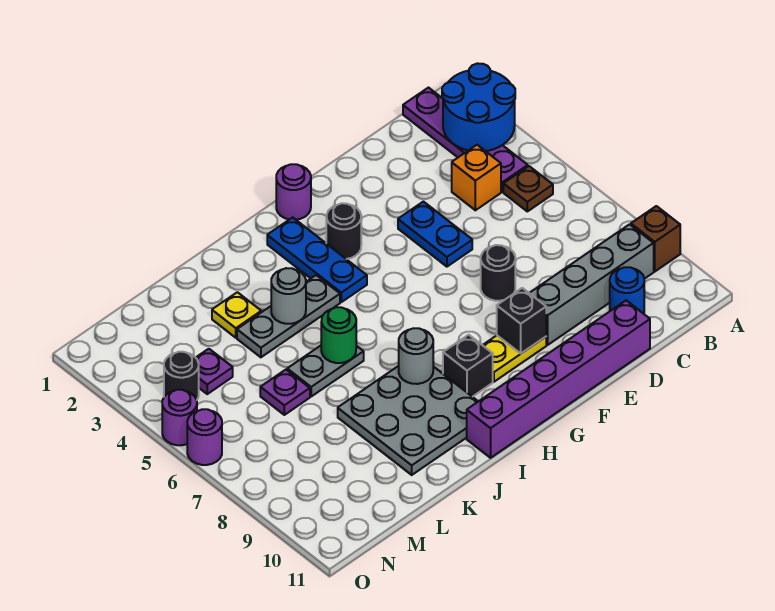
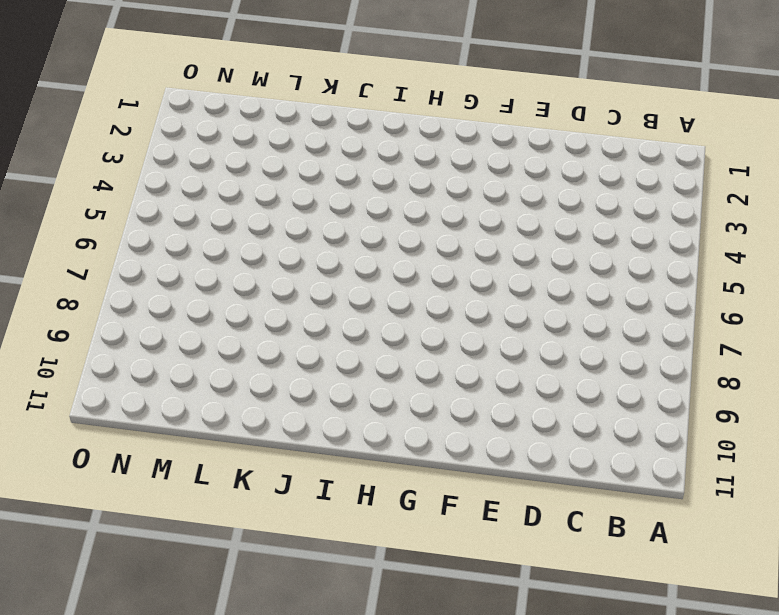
none -> brown brick A9 level 1
none -> purple plate B1:B4 level 1
none -> brown plate B5 level 1

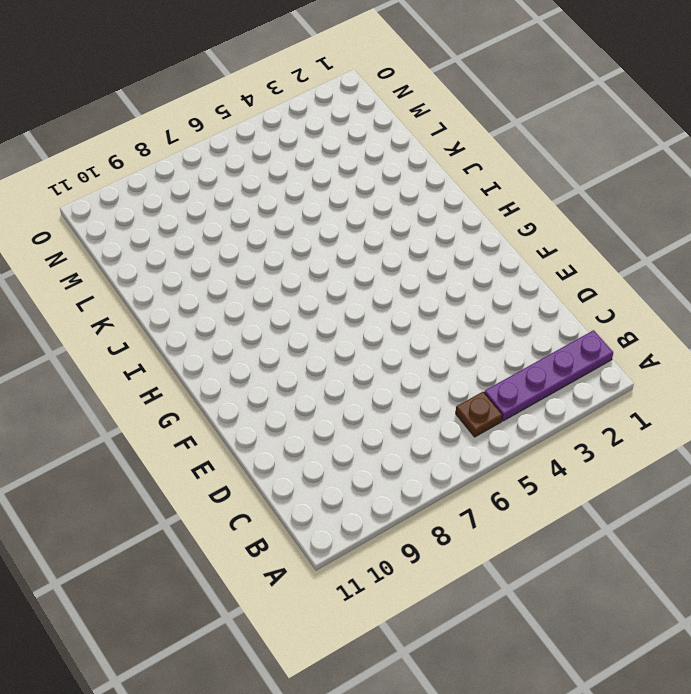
none -> brown brick A9 level 1
none -> grey brick B9:E9 level 1
none -> orange brick C4 level 1

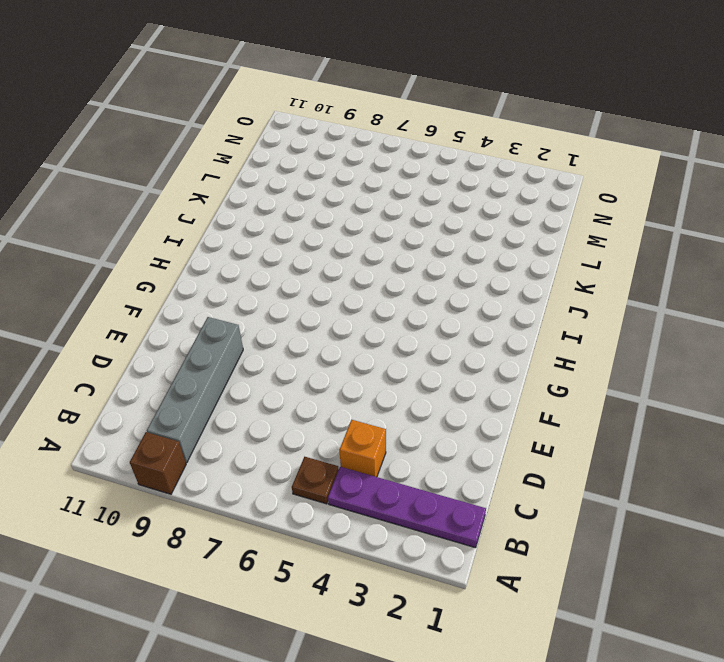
none -> blue round brick C10 level 1
none -> purple brick D11:I11 level 1
none -> blue plate E4:E5 level 1

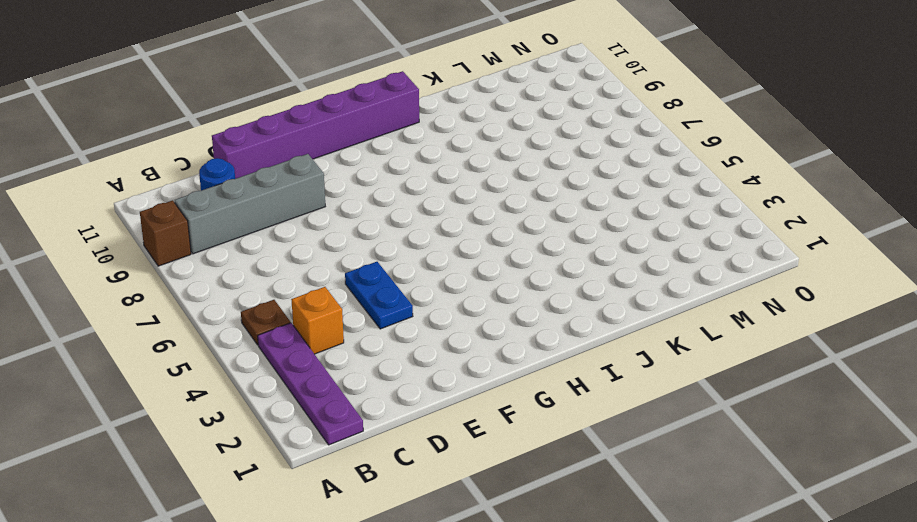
none -> black round brick E7 level 1
none -> yellow plate F9:G9 level 1
none -> purple round brick G1 level 1

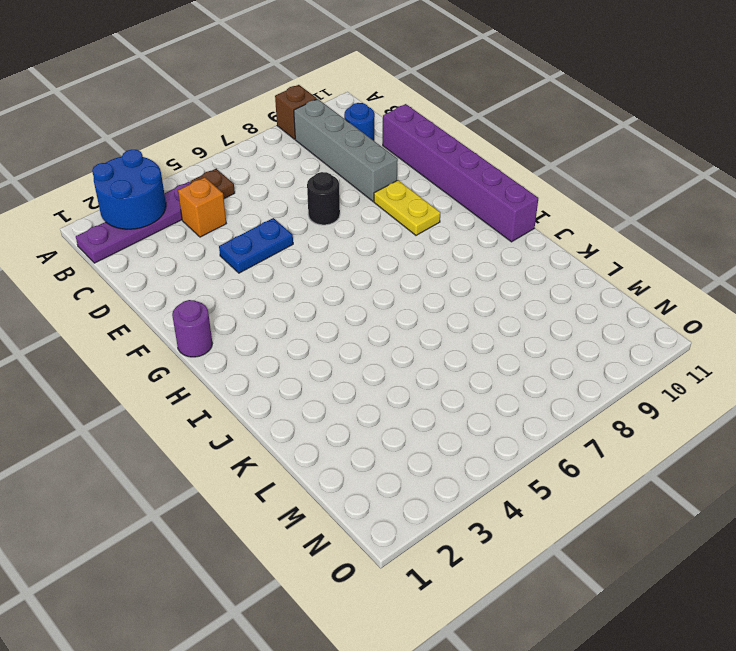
none -> black round brick G3 level 1
none -> blue plate H2:H4 level 1
none -> black brick H9 level 1

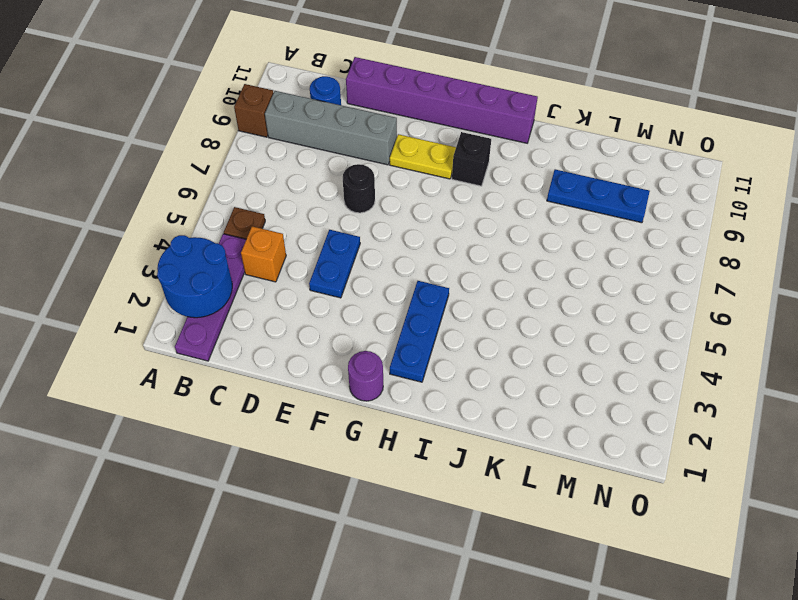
blue plate K9:M9 level 1 -> grey plate I8:K10 level 1
none -> black round brick G3 level 1
none -> grey plate I4:K4 level 1
none -> grey plate J6:K6 level 1

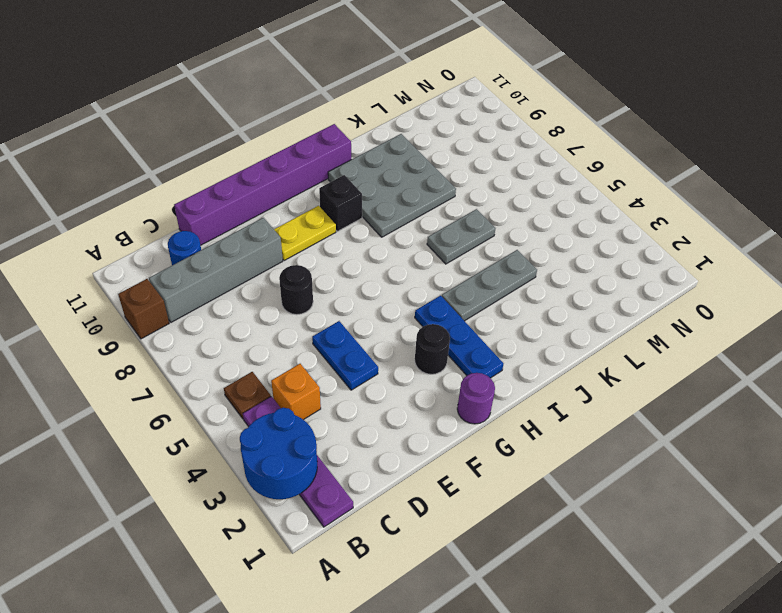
none -> yellow plate K3 level 1
none -> purple plate L6 level 1
none -> purple plate M4 level 1

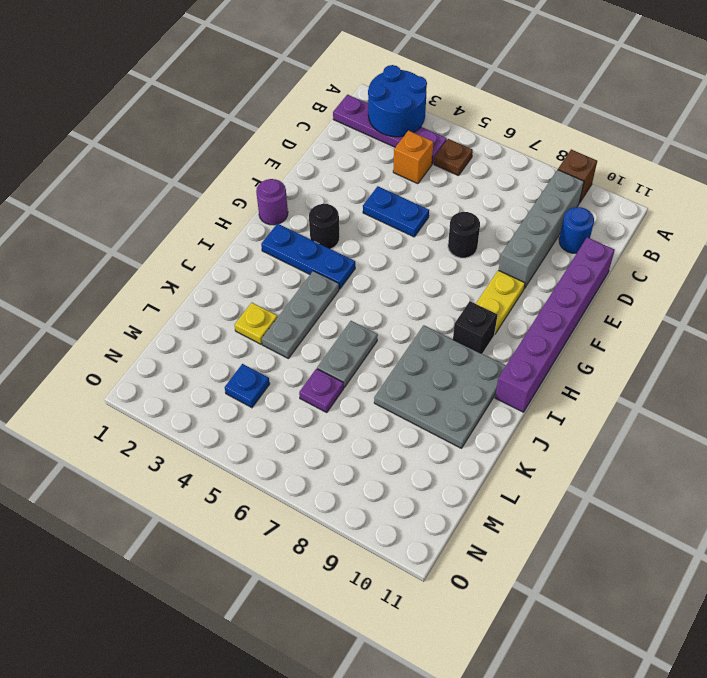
blue plate M4 level 1 -> purple plate M4 level 1
none -> black round brick N4 level 1
none -> purple round brick O5 level 1
none -> purple round brick O6 level 1

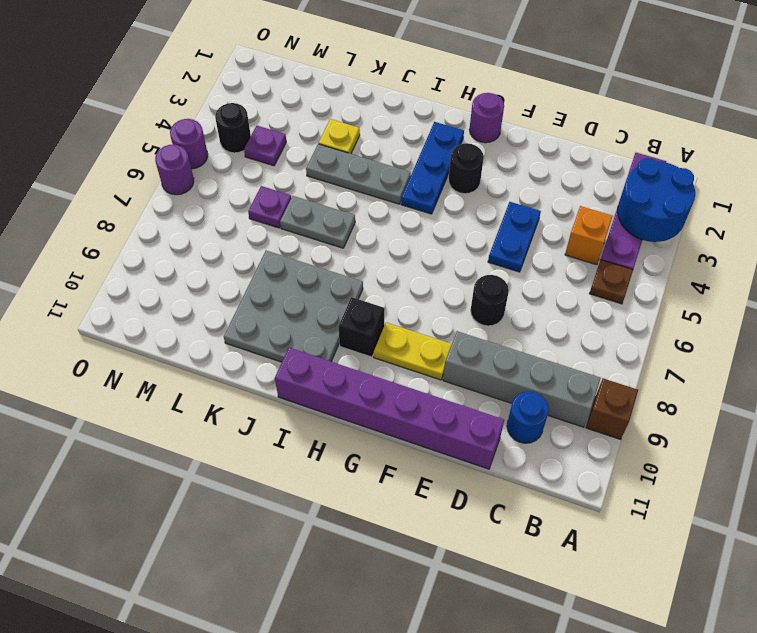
none -> black brick F9 level 2
none -> grey round brick I8 level 2
none -> grey round brick J4 level 2

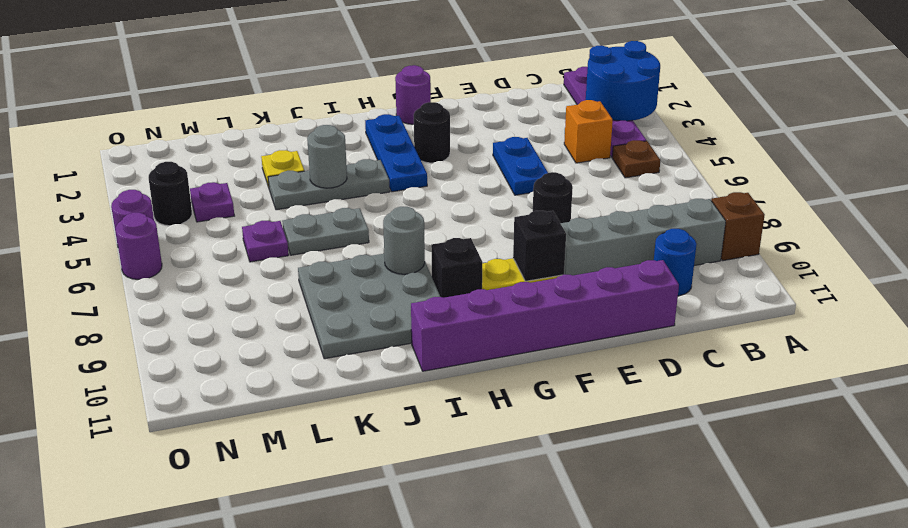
none -> green round brick J6 level 2

